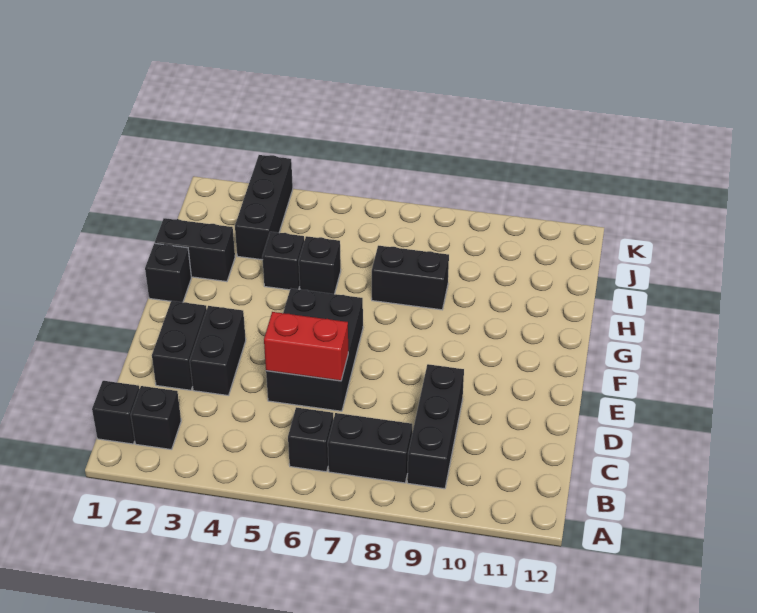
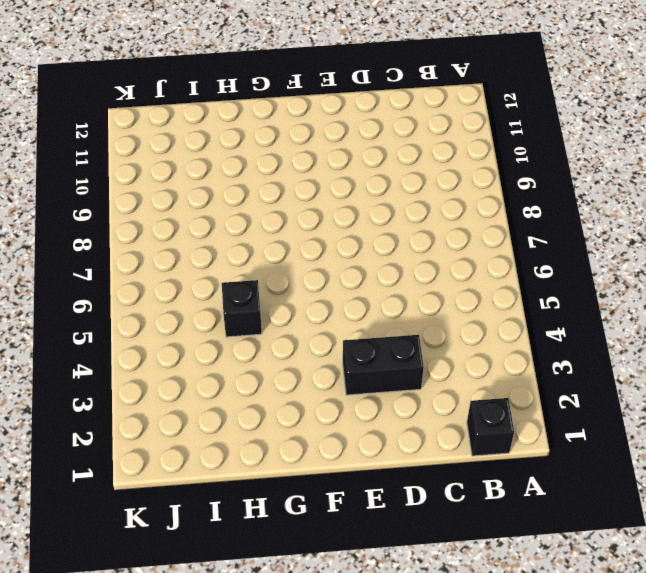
none -> black brick B2 level 1
none -> black brick B6 level 1
none -> black brick B7:B8 level 1

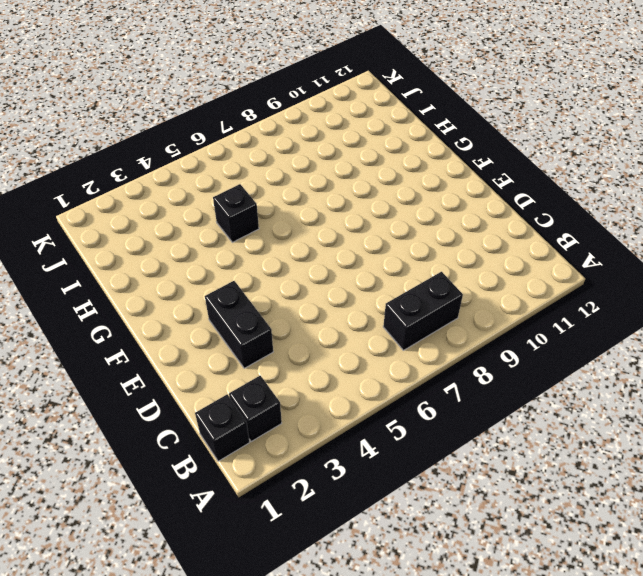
none -> black brick B6 level 1
none -> black brick B9:D9 level 1
none -> black brick D2:E2 level 1

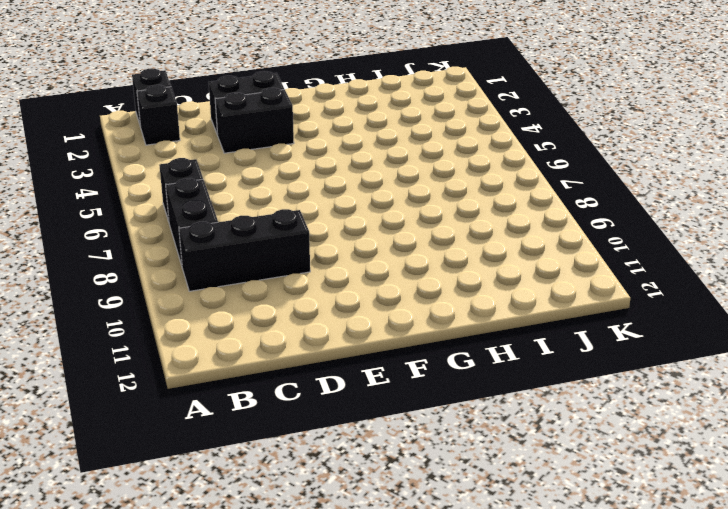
none -> black brick D5:F6 level 1
none -> black brick G1 level 1
none -> black brick H1:H2 level 1

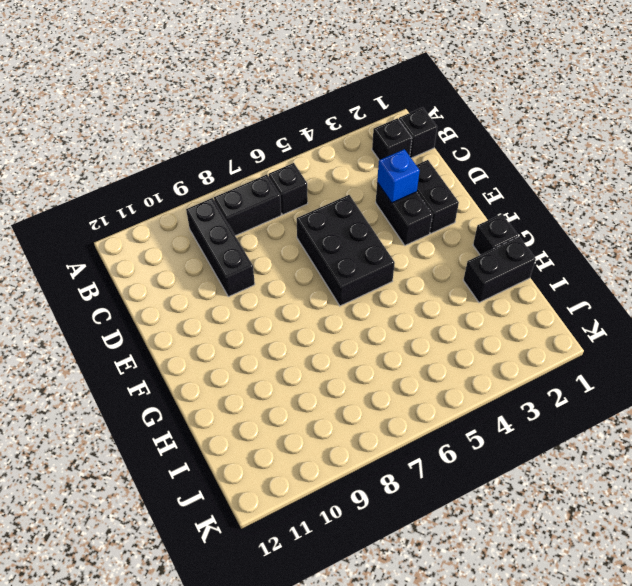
blue brick D3 level 2 -> none
none -> black brick H4 level 1
none -> black brick H5 level 1
none -> black brick H7:H8 level 1

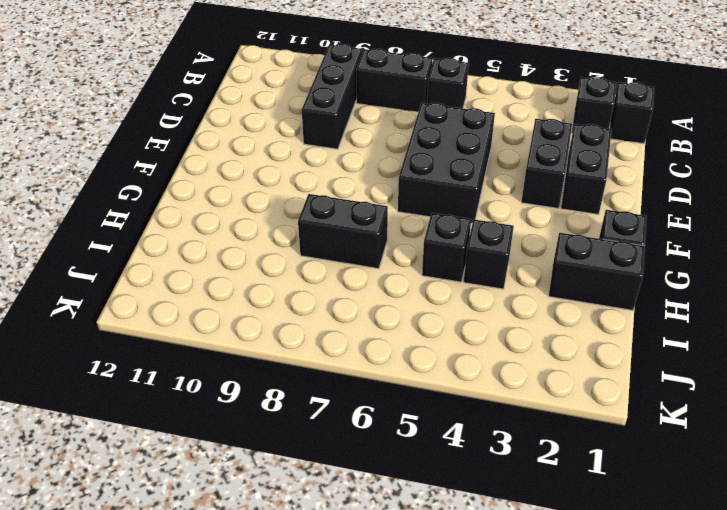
none -> black brick I3:K3 level 1
none -> red brick D5:D6 level 2

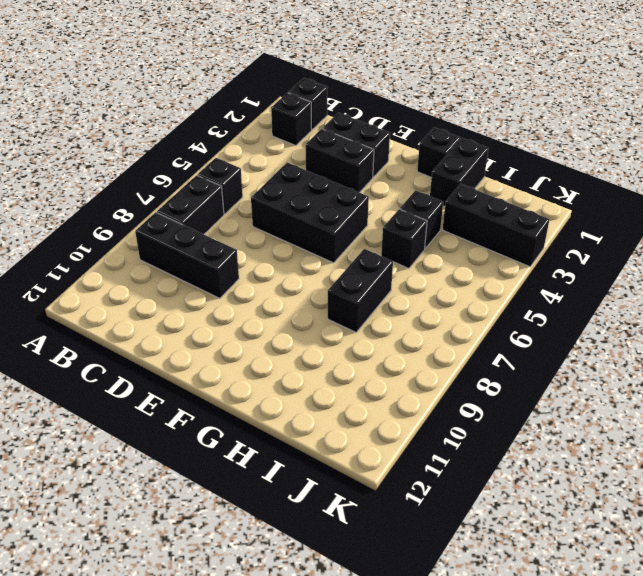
none -> red brick D5:D6 level 2

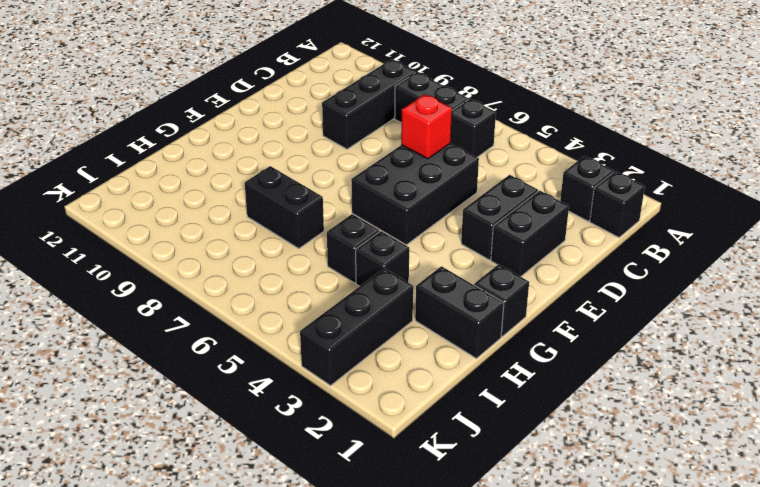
red brick D6 level 2 -> red brick D5:D6 level 2

